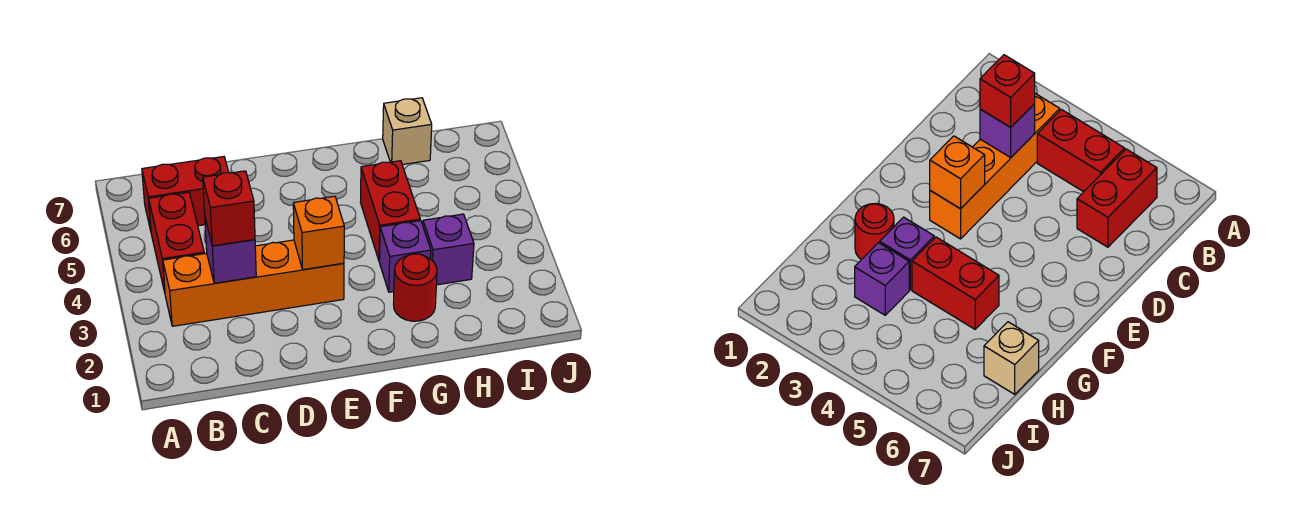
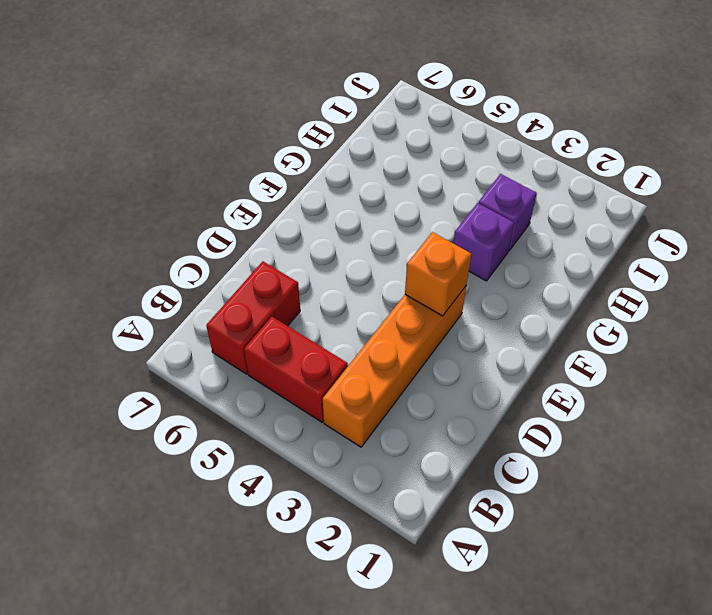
none -> red round brick G2 level 1
none -> red brick G4:G5 level 1

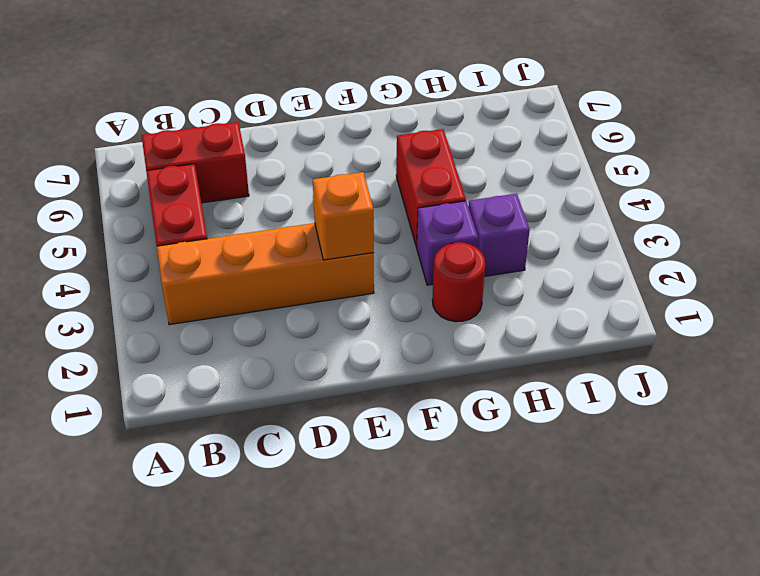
none -> tan brick H7 level 1
none -> purple brick C3 level 2

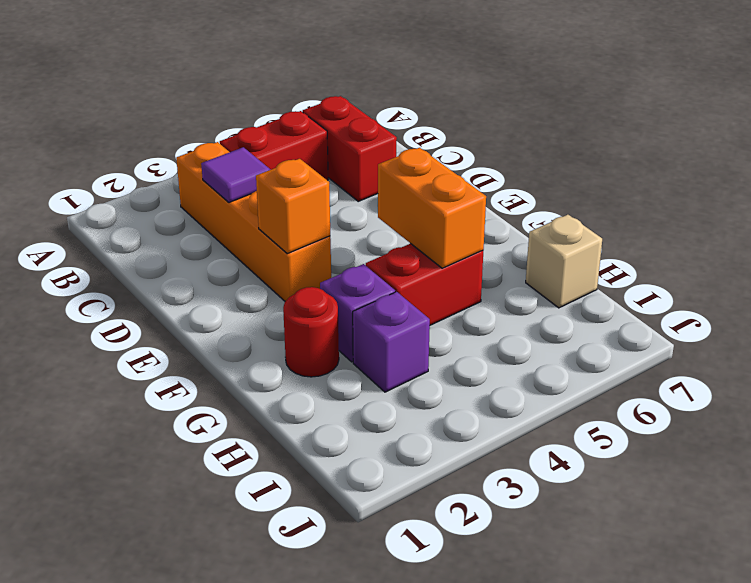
purple tile C3 level 2 -> purple brick C3 level 2
orange brick F5:G5 level 2 -> none
none -> red brick C3 level 3

